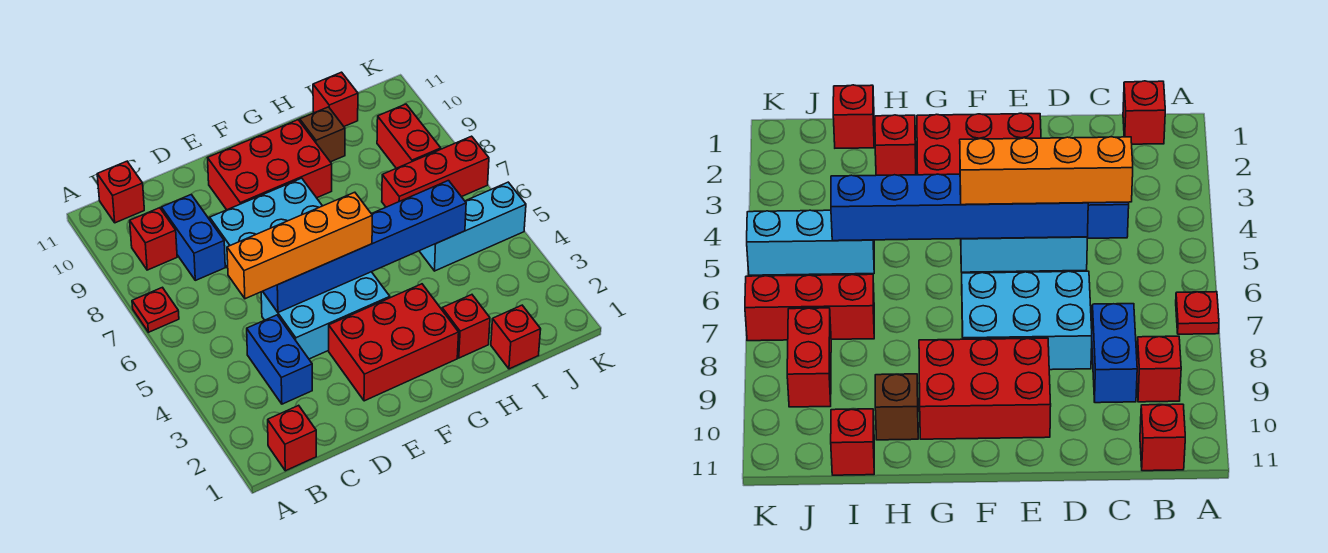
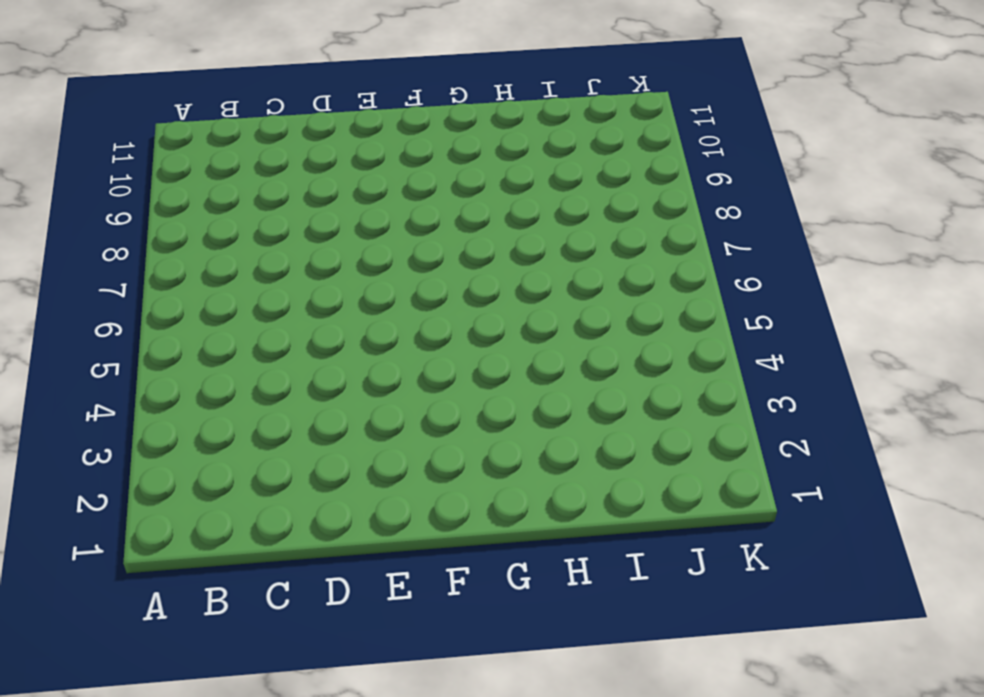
none -> red plate A7 level 1
none -> red brick B1 level 1
none -> red brick B9 level 1

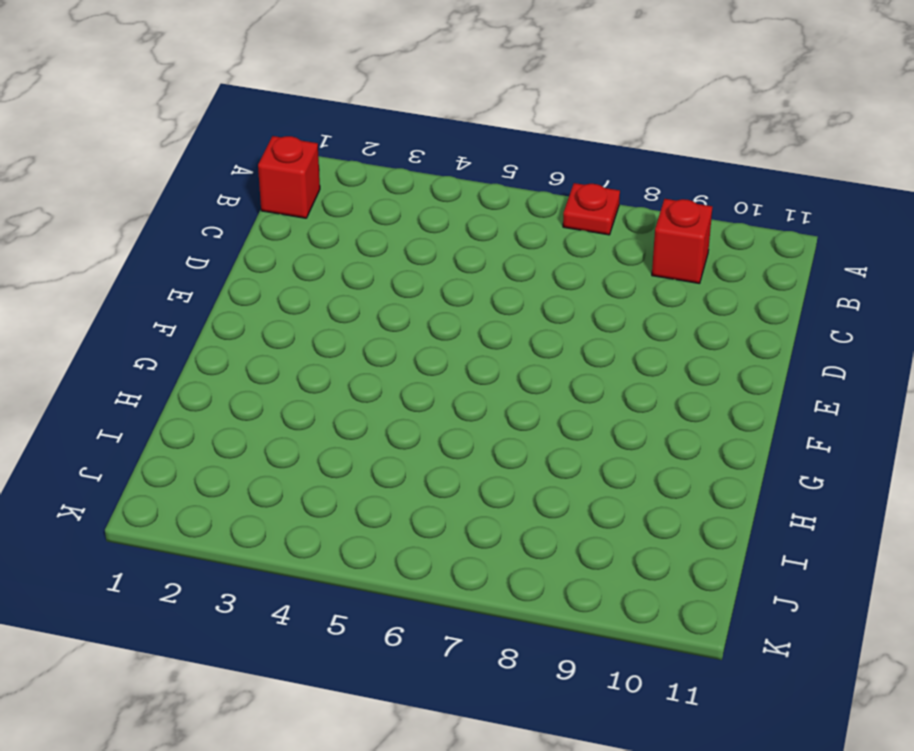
none -> red brick B11 level 1
none -> blue brick C3:C4 level 1
none -> blue brick C8:C9 level 1

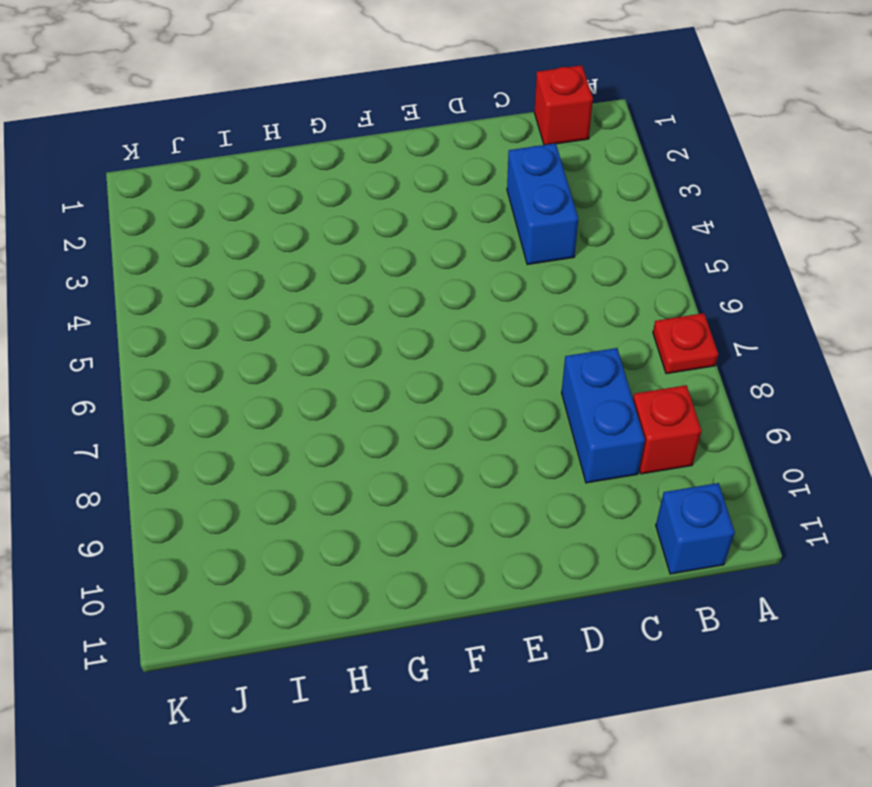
blue brick B11 level 1 -> red brick B11 level 1
none -> cyan brick D4:F5 level 1
none -> cyan brick D7:F8 level 1
none -> red brick E2:G3 level 1

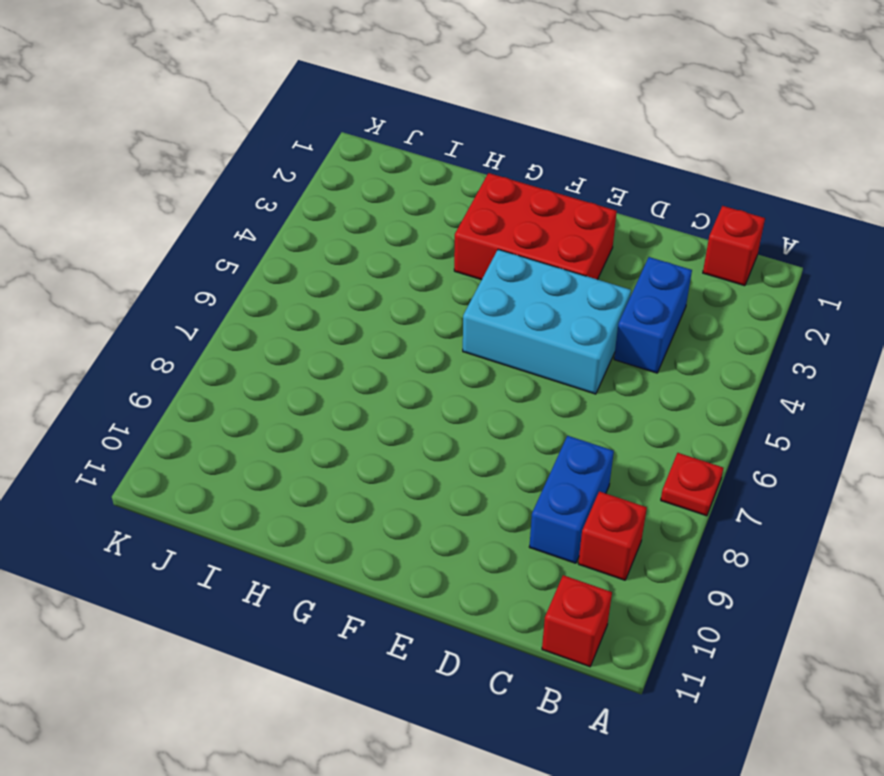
none -> cyan brick D7:F8 level 1
none -> red brick E9:G10 level 1
none -> red brick H2 level 1

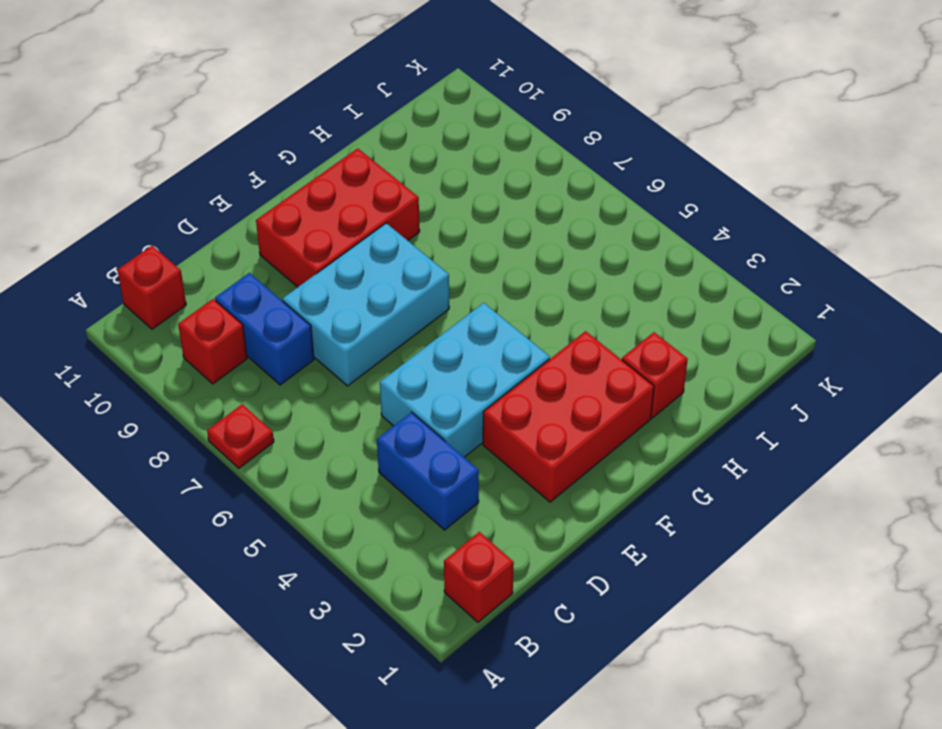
none -> brown brick H10 level 1
none -> red brick I1 level 1
none -> cyan brick I5:K5 level 1

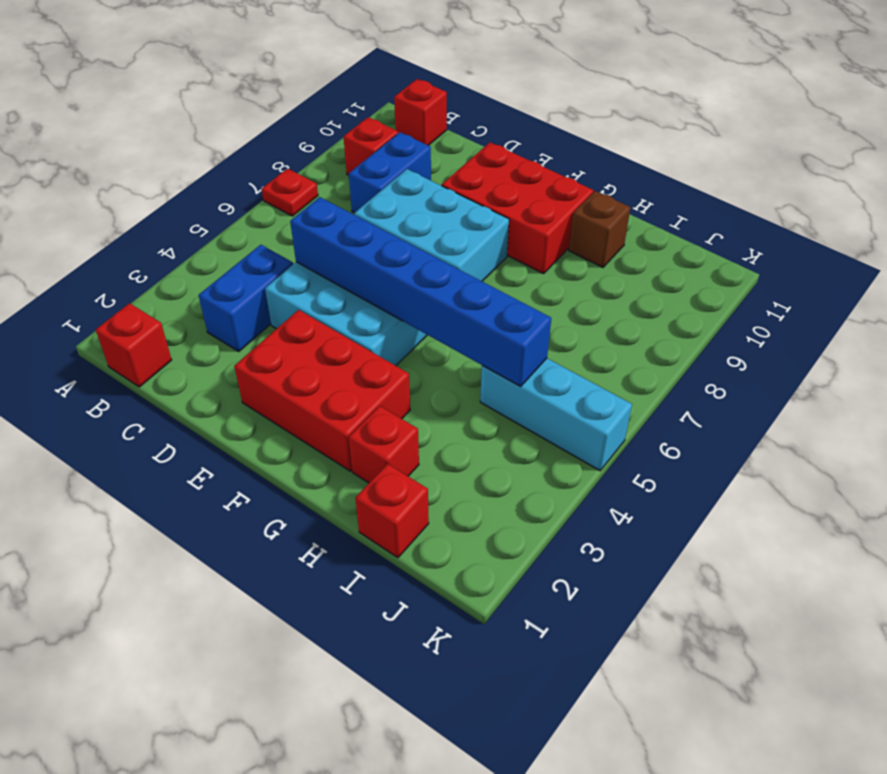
none -> red brick I7:K7 level 1
none -> red brick I11 level 1
none -> red brick J8:J9 level 1

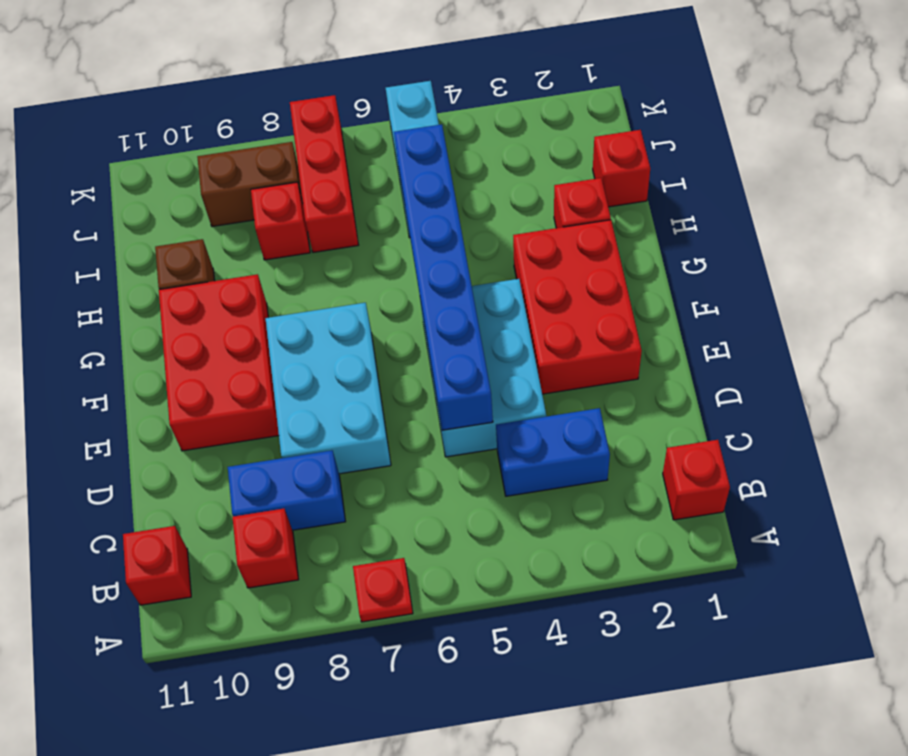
red brick I8 level 1 -> red brick I11 level 1
brown brick J8:J9 level 1 -> red brick J8:J9 level 1
none -> orange brick C5:F5 level 3

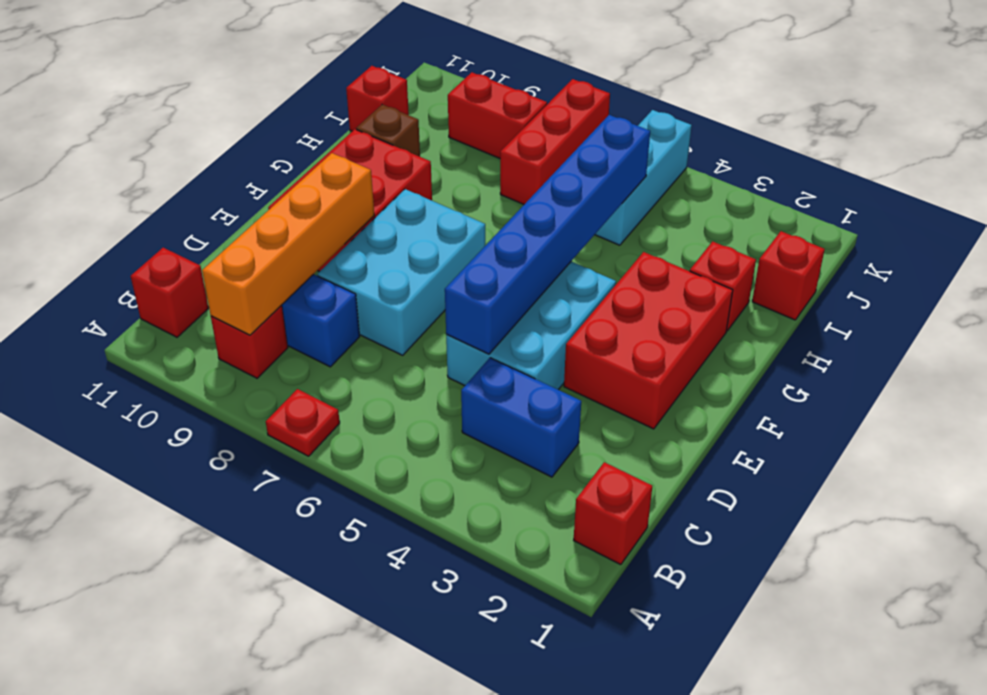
orange brick B9:E9 level 2 -> orange brick C5:F5 level 3

